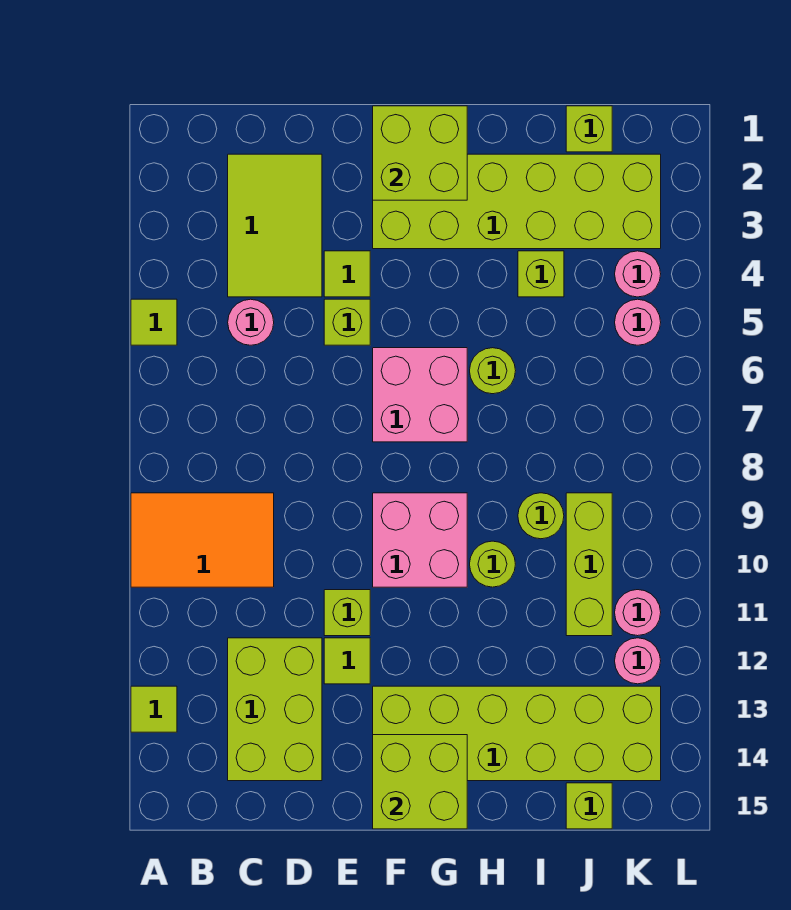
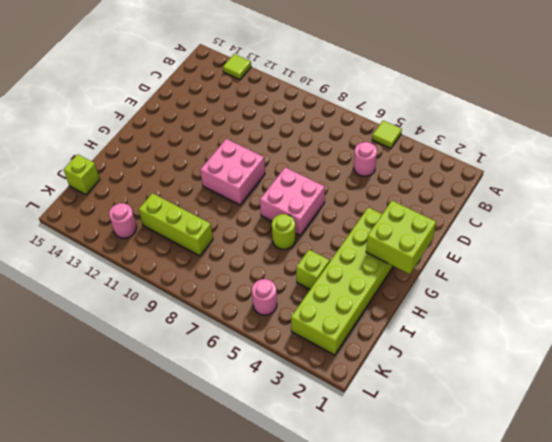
none -> orange tile A9:C10 level 1
none -> lime tile C2:D4 level 1
none -> lime brick C12:D14 level 1

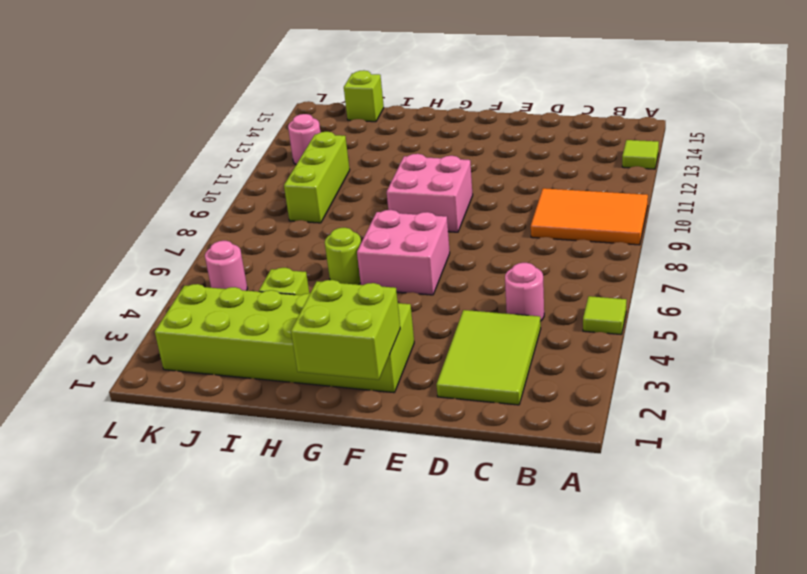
none -> lime brick C12:D14 level 1
none -> lime tile E4 level 1
none -> lime brick E5 level 1

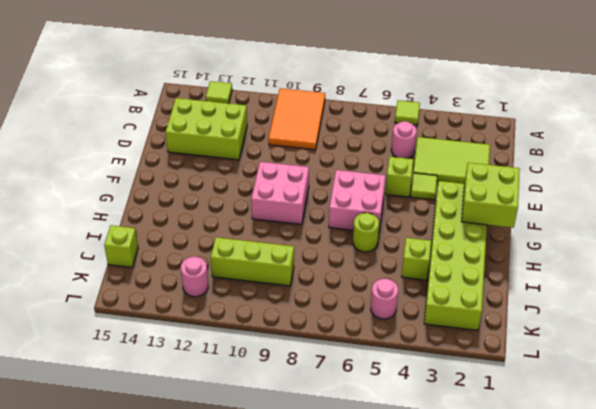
none -> lime brick E11 level 1
none -> lime tile E12 level 1
none -> lime brick F13:K14 level 1

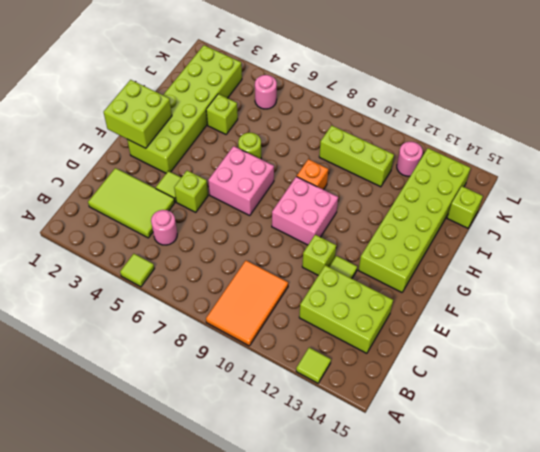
orange brick H9 level 1 -> none
none -> lime round brick H10 level 1
none -> lime round brick I9 level 1
none -> lime brick J1 level 1

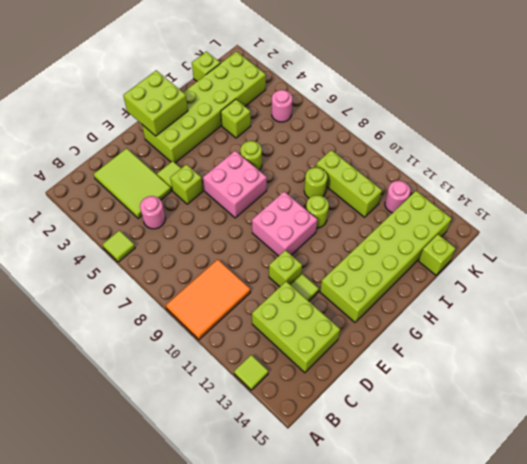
none -> pink round brick K4 level 1
none -> pink round brick K11 level 1
none -> lime brick F14:G15 level 2

